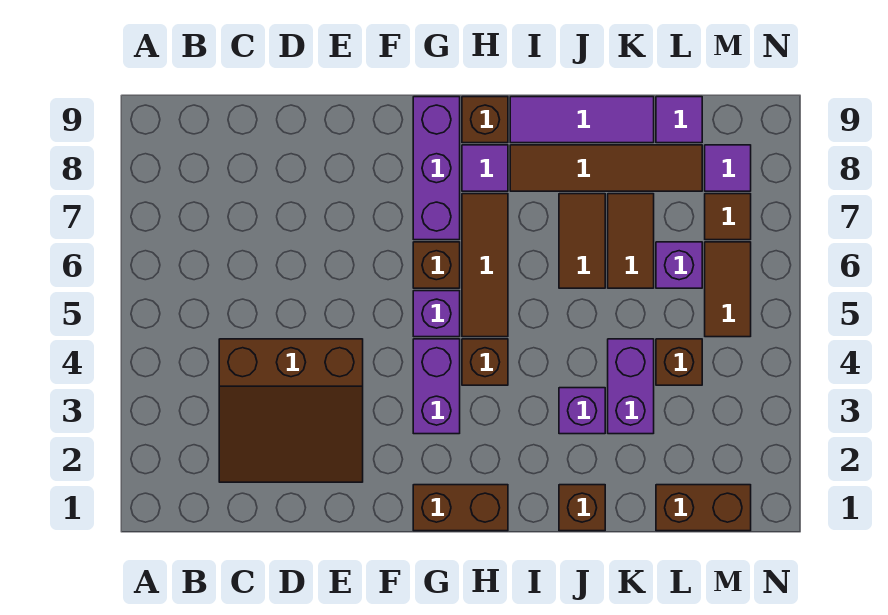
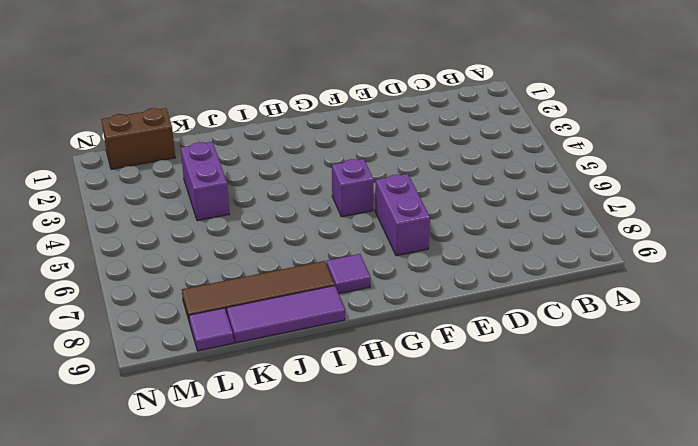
purple brick F6:F7 level 1 -> purple brick G3:G4 level 1
none -> brown slope C2:E4 level 1 top 4
none -> brown brick G1:H1 level 1
none -> brown brick G6 level 1

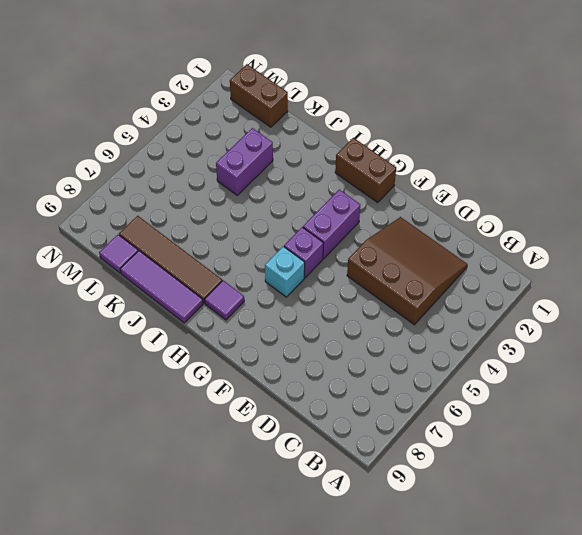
cyan brick G6 level 1 -> brown brick G6 level 1
none -> purple brick G7:G9 level 1
none -> brown brick H4 level 1
none -> brown tile H5:H7 level 1

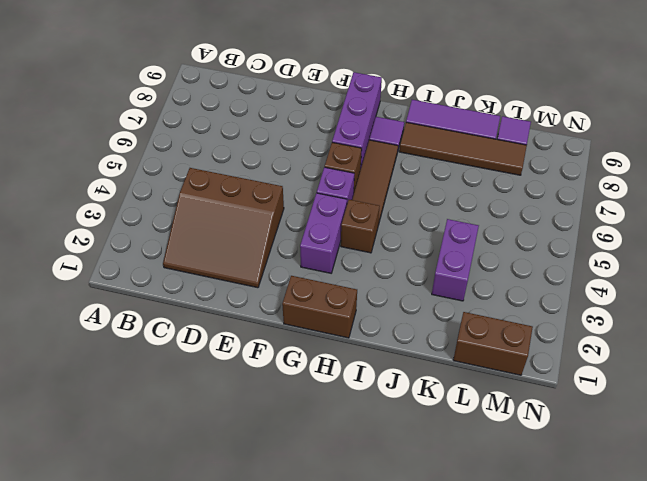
none -> brown brick H9 level 1
none -> brown brick J1 level 1
none -> purple brick J3 level 1

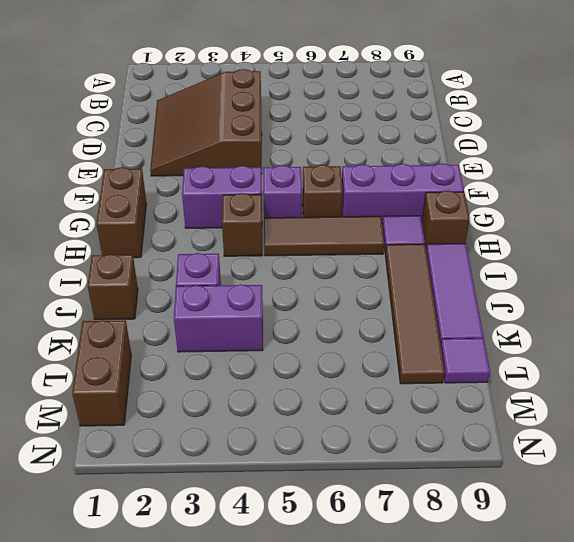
none -> brown tile J6:J7 level 1
none -> brown tile K6:K7 level 1
none -> brown brick L4 level 1

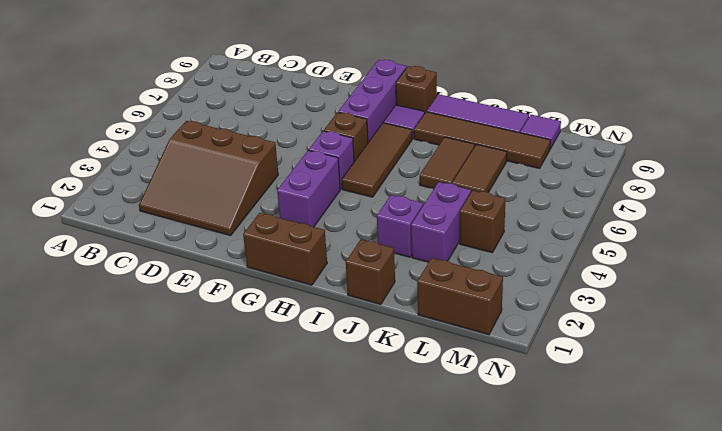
none -> brown brick H4 level 1
none -> purple brick L6 level 1
none -> brown tile M5:M6 level 1

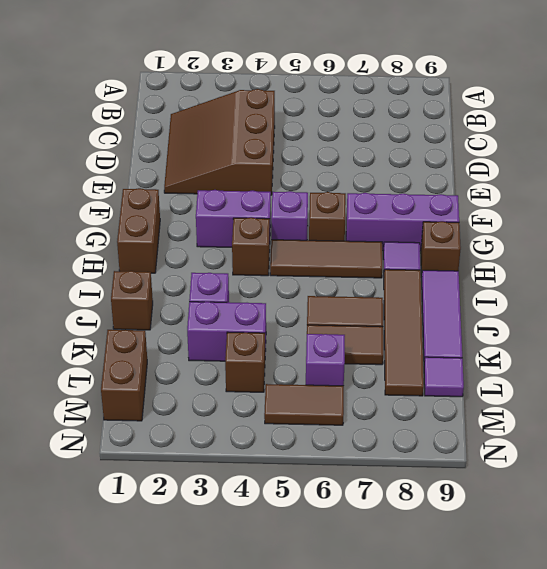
none -> brown tile M7 level 1
none -> purple tile M8 level 1

